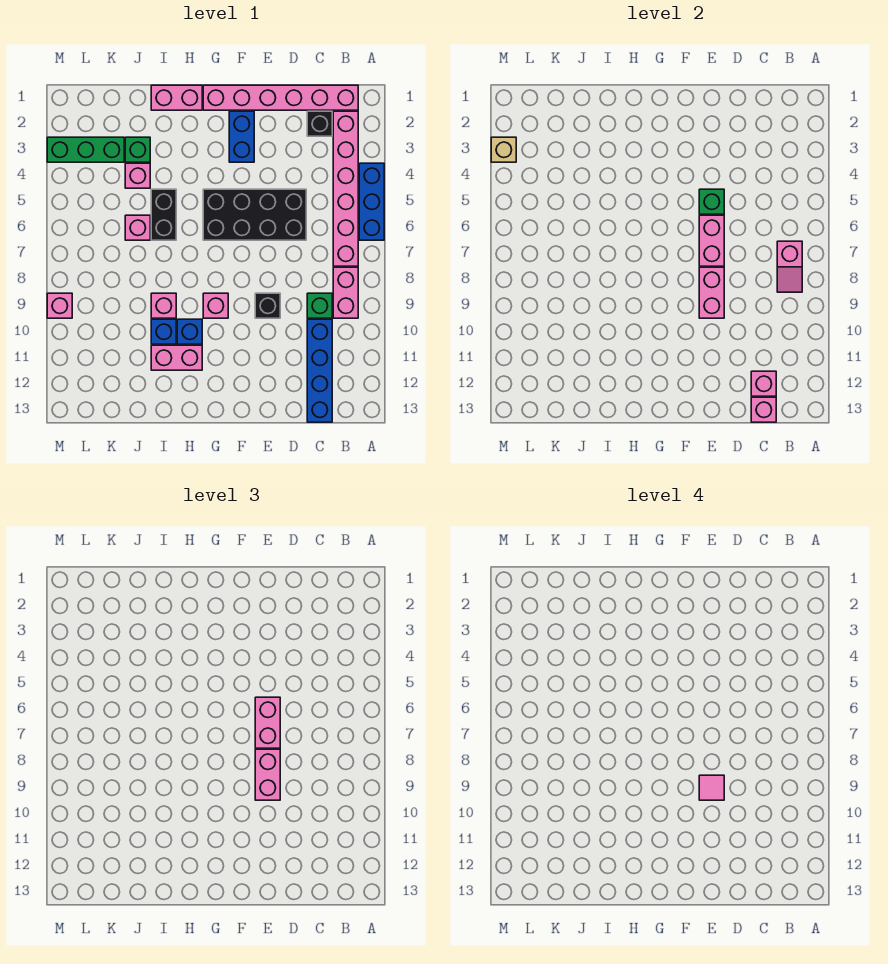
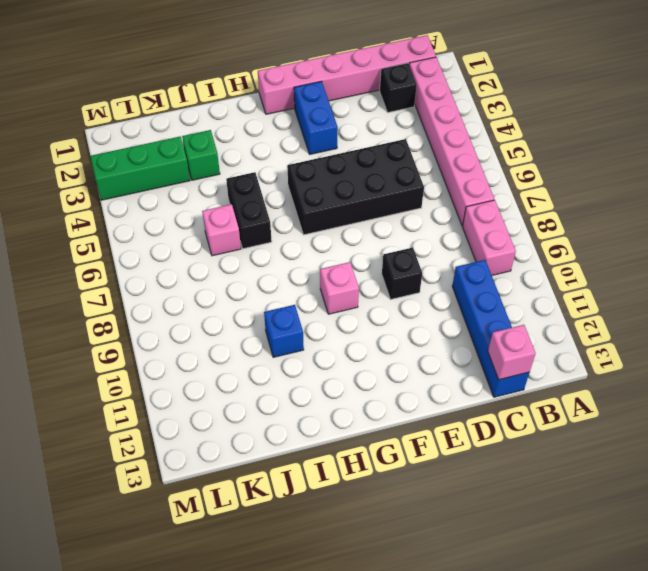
none -> blue brick A4:A6 level 1
none -> green brick C9 level 1
none -> pink brick H1:I1 level 1
none -> blue brick H10 level 1

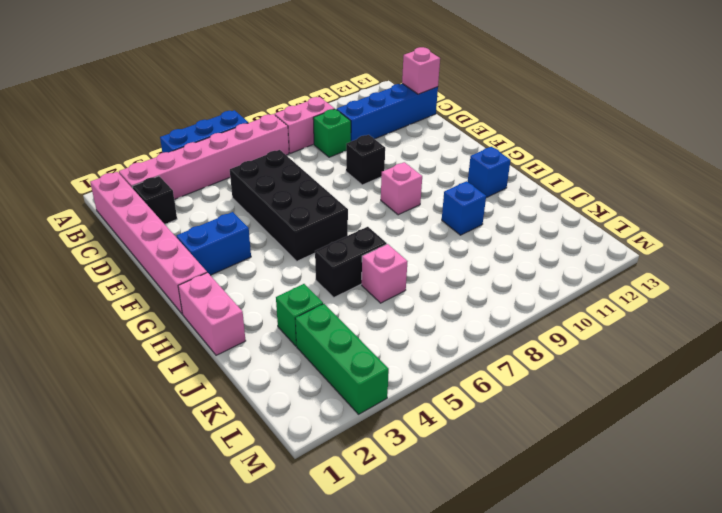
blue brick H12 level 1 -> blue brick H10 level 1
none -> pink brick H11:I11 level 1
none -> pink brick I9 level 1
none -> pink brick J4 level 1
none -> pink brick M9 level 1

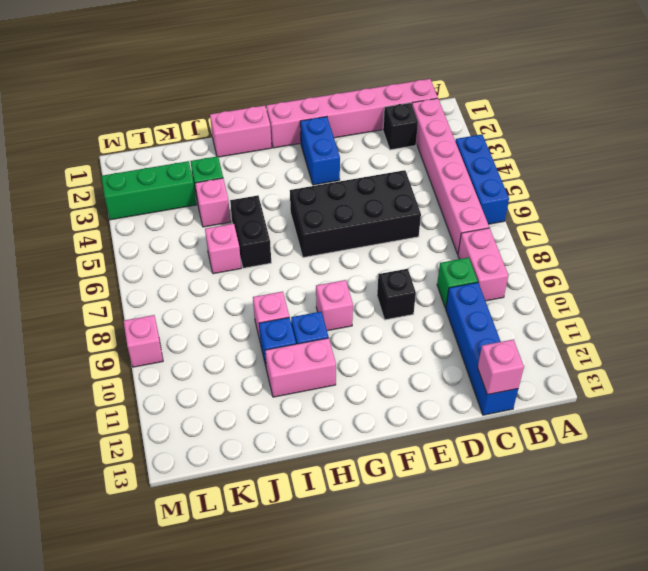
none -> pink slope B7:B8 level 2 top 7
none -> pink brick C12 level 2
none -> green brick E5 level 2
none -> pink brick E6:E7 level 2

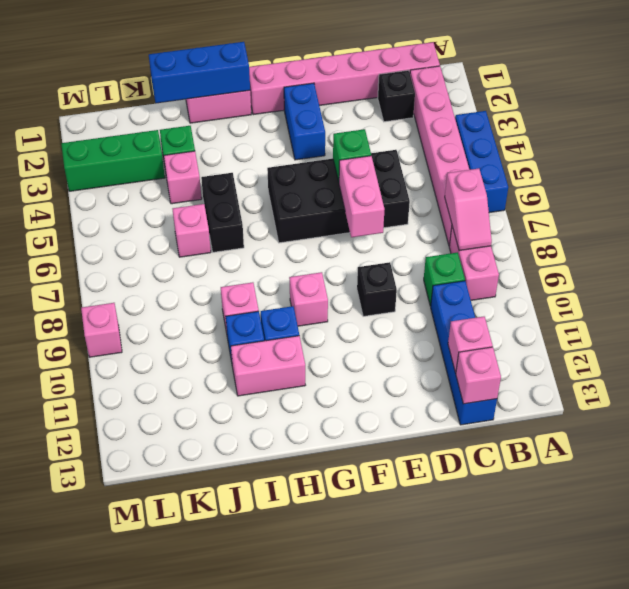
blue brick H1:J1 level 2 -> none
none -> pink brick E8:E9 level 2
none -> tan brick M3 level 2
none -> pink brick E6:E7 level 3
none -> pink brick E8:E9 level 3

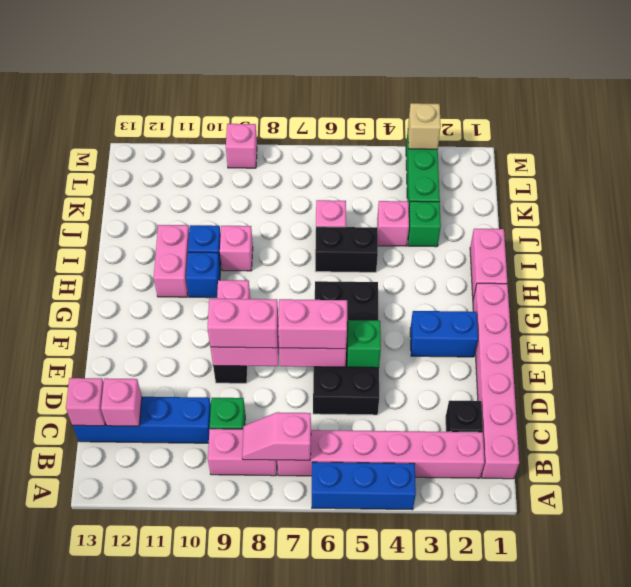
none -> pink tile E9 level 4

